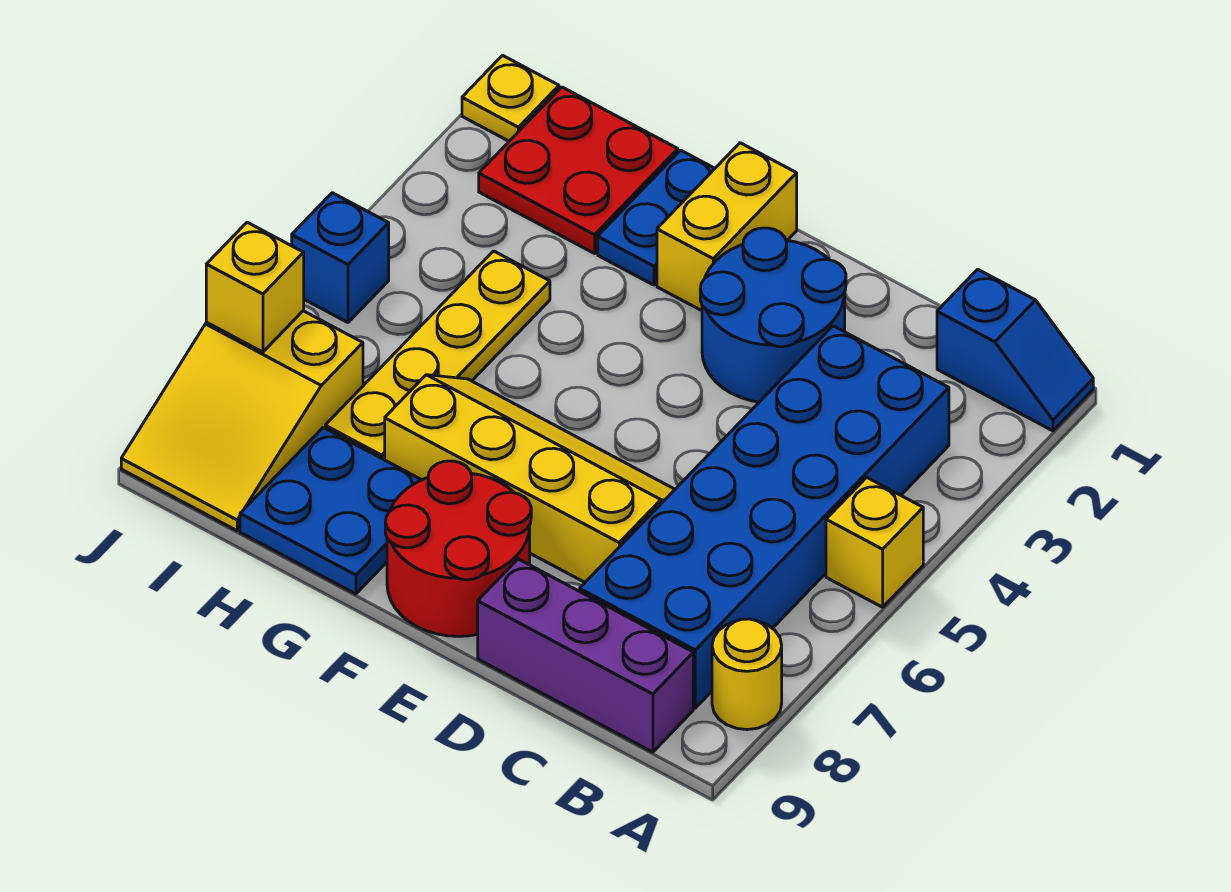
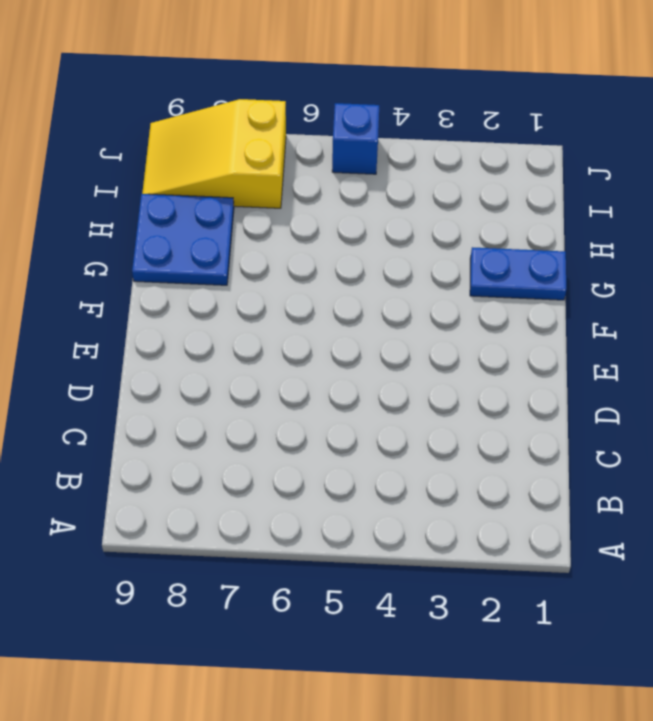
none -> blue slope A1:B1 level 1 top B
none -> yellow brick A5 level 1
none -> yellow round brick A8 level 1

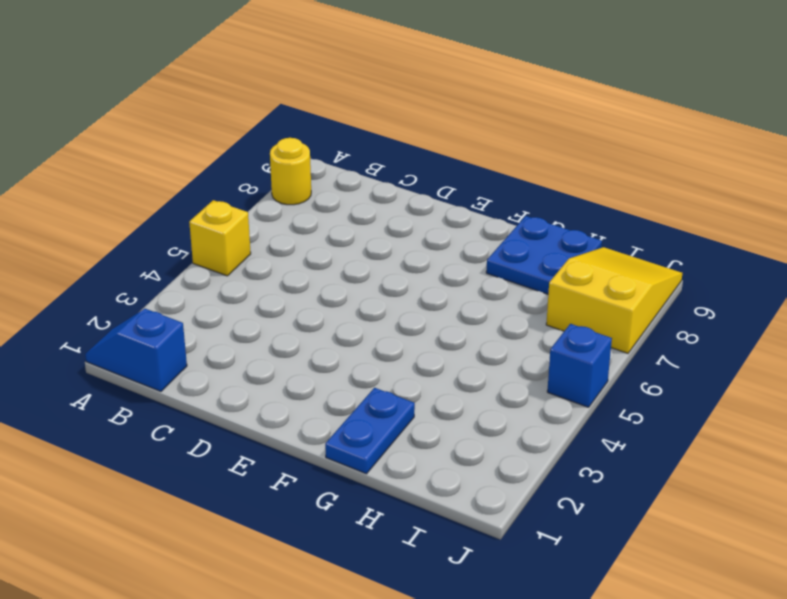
none -> blue brick B3:C8 level 1
none -> purple brick B9:D9 level 1
none -> blue round brick D2:E3 level 1

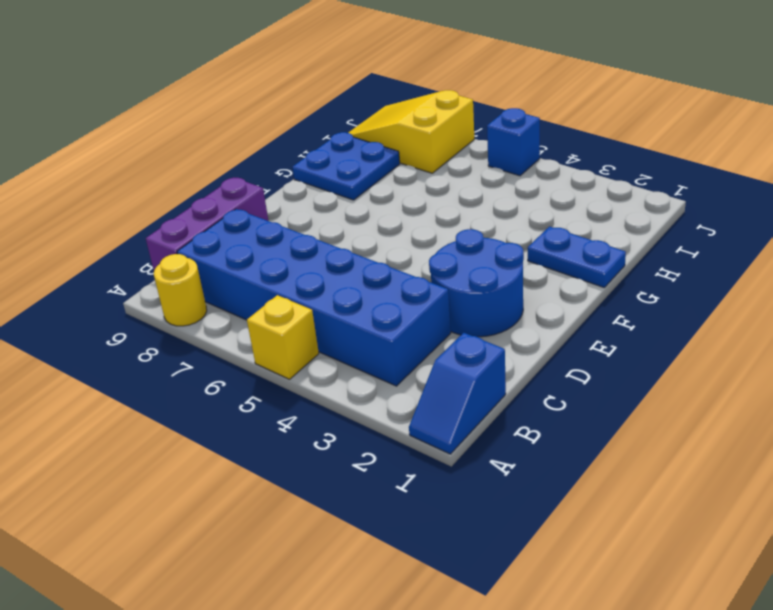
none -> yellow slope D6:G7 level 1 top 7
none -> red round brick E8:F9 level 1
none -> yellow brick F1:F2 level 1

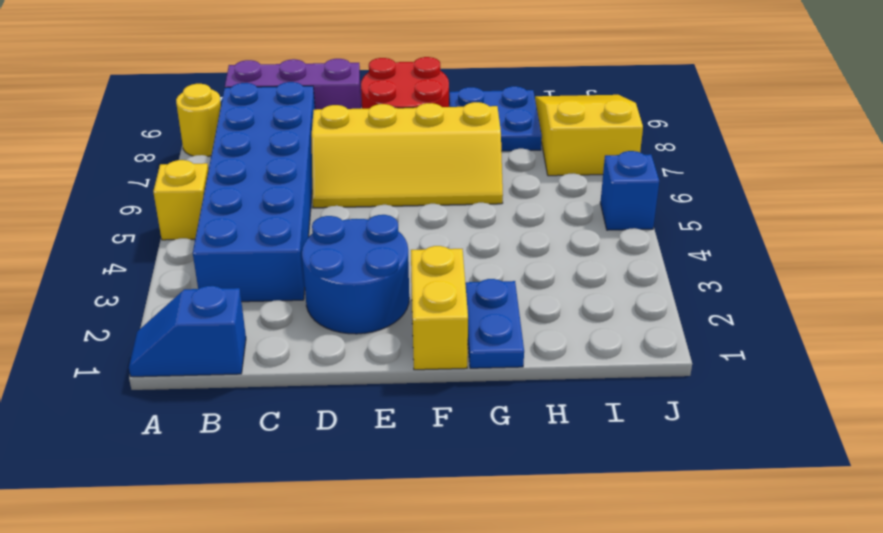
none -> red plate H1:I2 level 1
none -> yellow plate H4:H7 level 1
none -> yellow plate J1 level 1

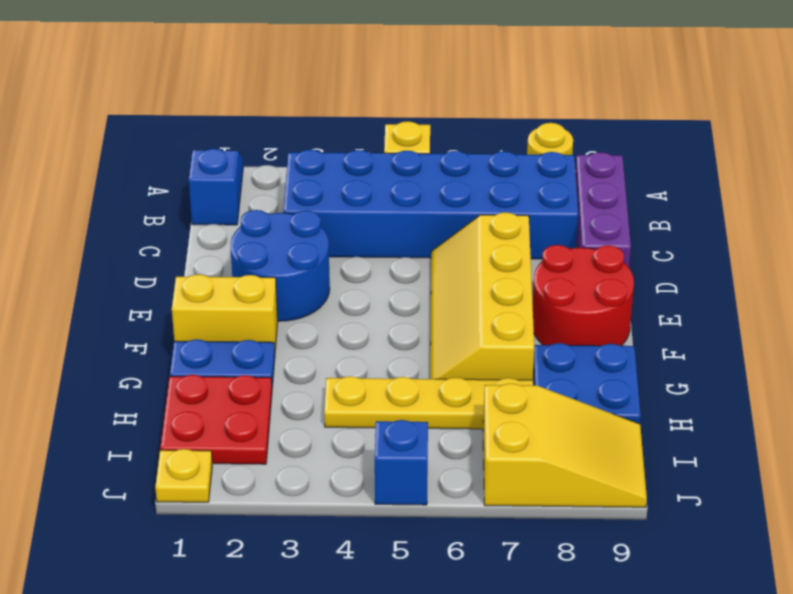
none -> yellow brick J7 level 2

